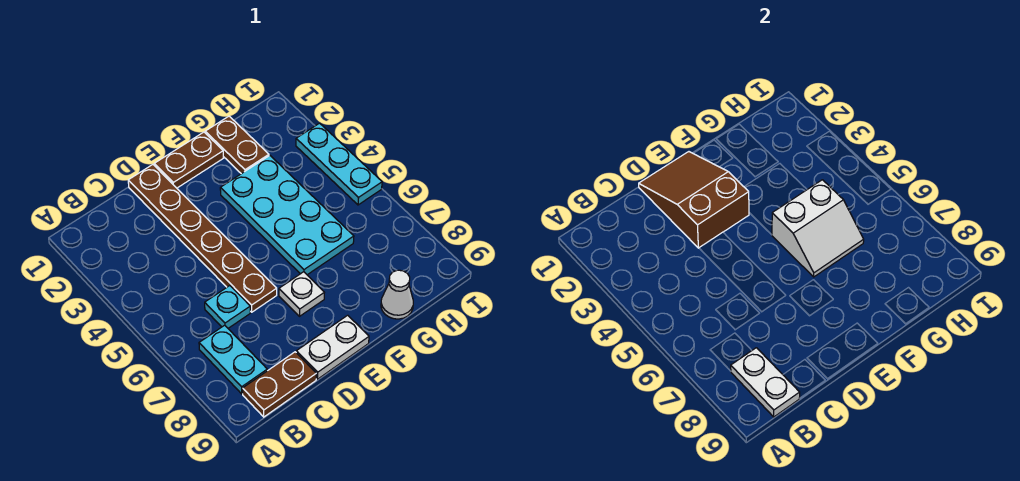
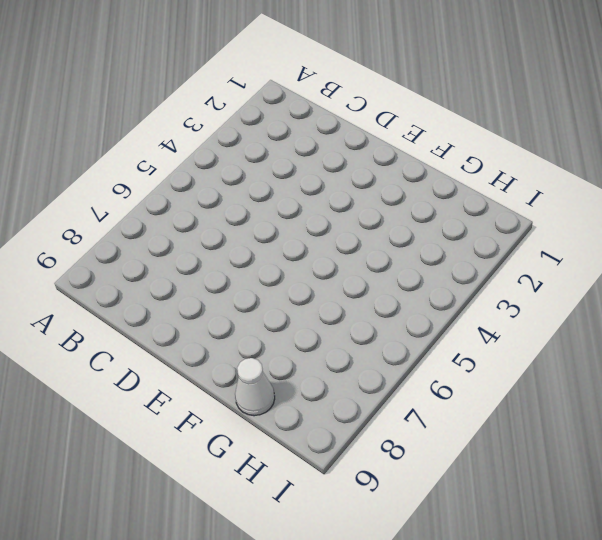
none -> cyan plate B7:B8 level 1
none -> brown plate B9:C9 level 1
none -> cyan plate C6 level 1

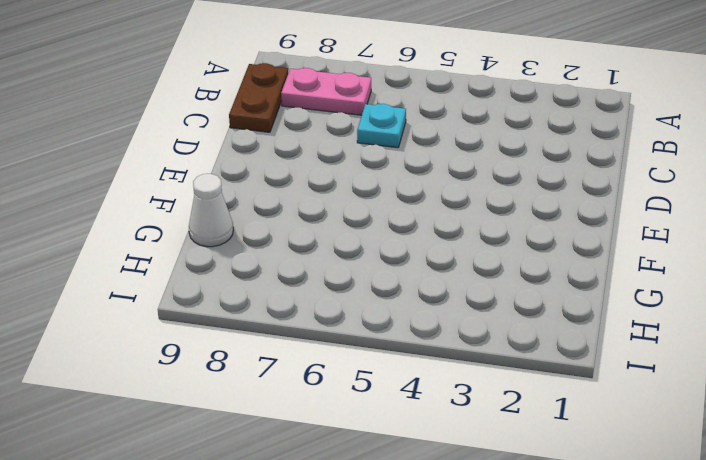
pink plate B7:B8 level 1 -> cyan plate B7:B8 level 1
none -> brown plate D1:D6 level 1
none -> white plate D9:E9 level 1
none -> brown plate E1:F1 level 1

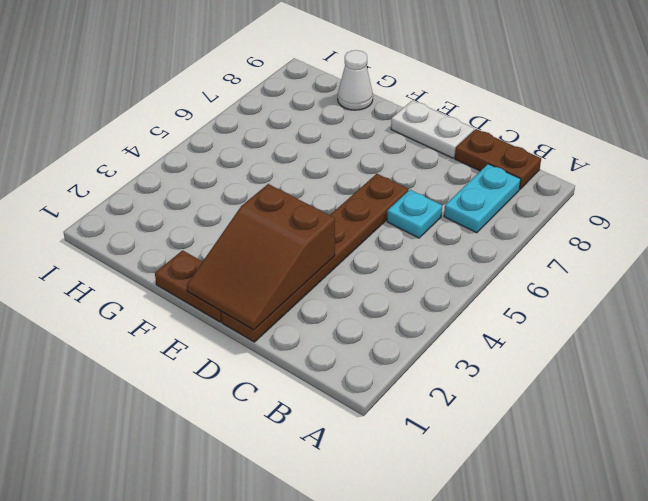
none -> white plate E7 level 1
none -> cyan plate F3:G6 level 1
none -> brown plate G1:G2 level 1

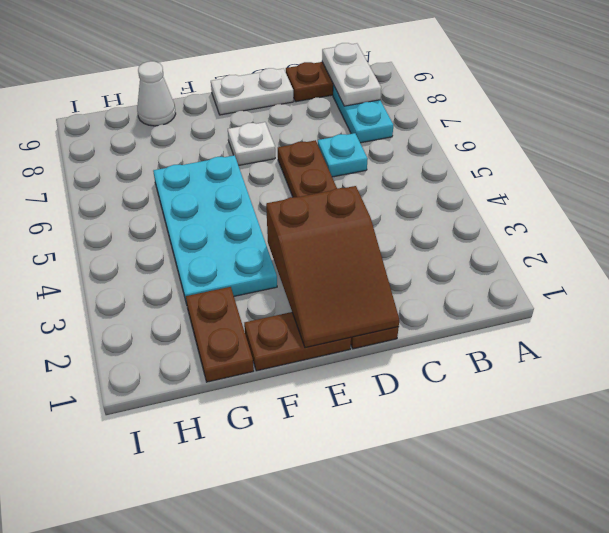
none -> cyan plate I3:I5 level 1
none -> white slope F5:G6 level 2 top 5

